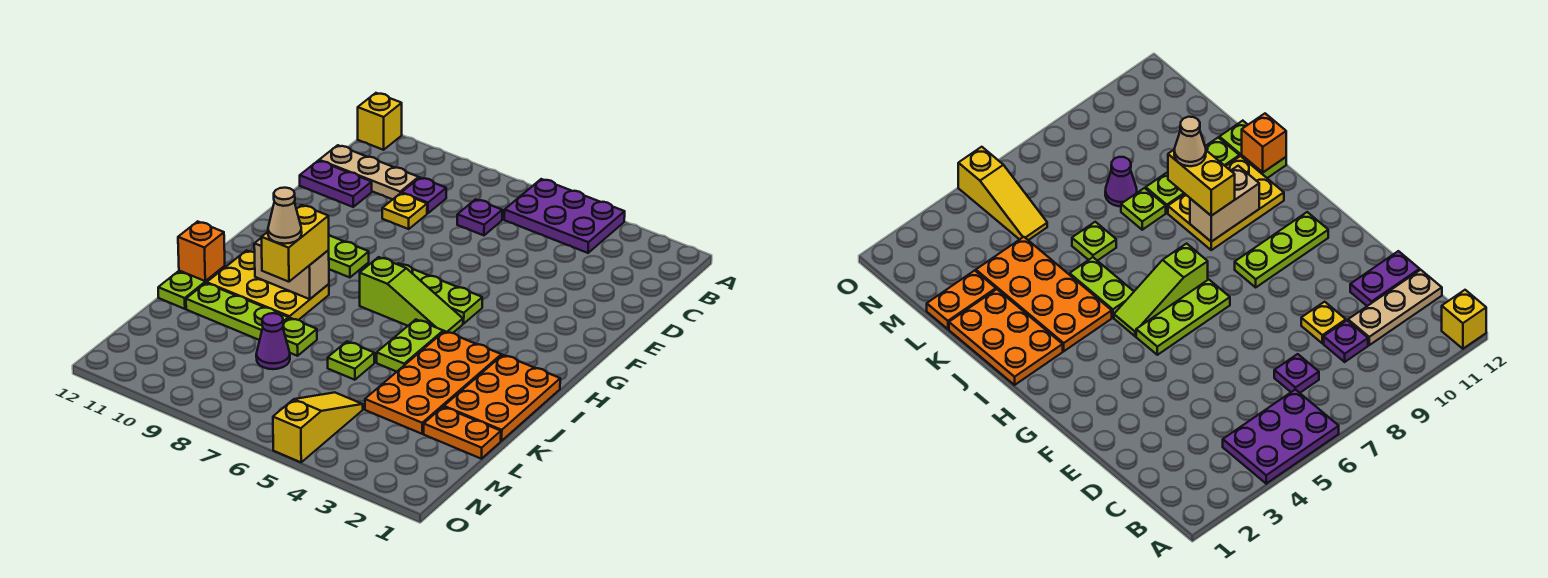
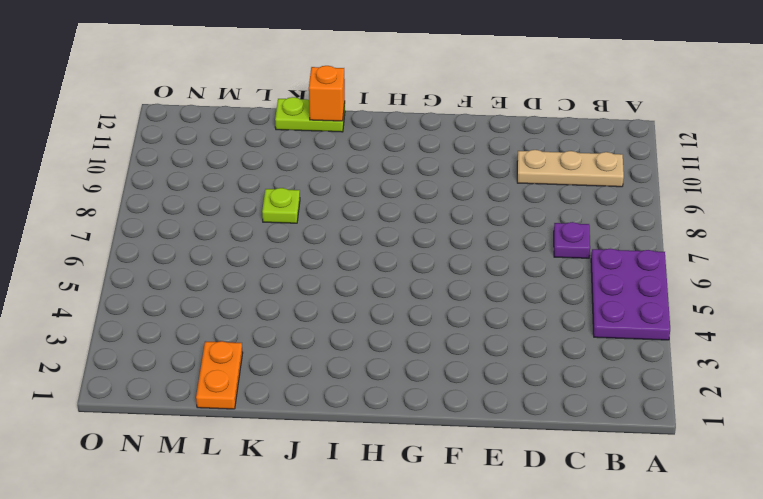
tan plate B10:D10 level 1 -> tan plate C10:C12 level 1
none -> yellow brick A12 level 1
none -> purple plate C9 level 1
none -> yellow plate D9 level 1

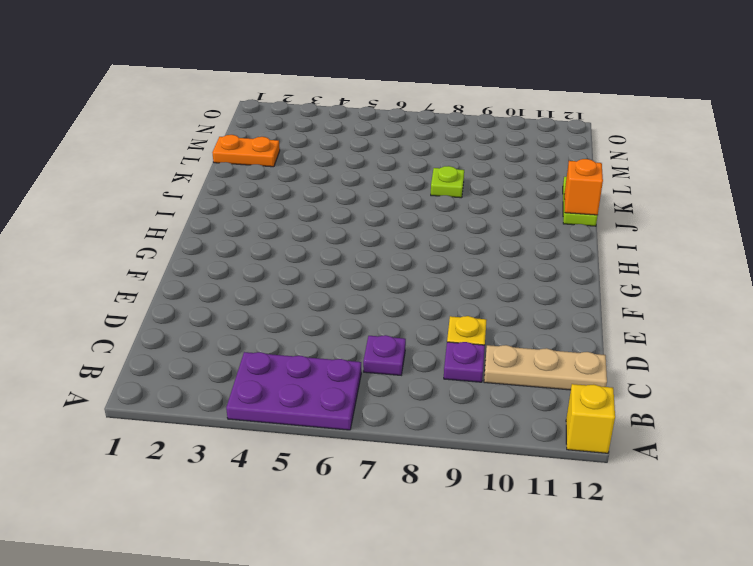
none -> purple plate D11:D12 level 1
none -> lime plate G5:G7 level 1
none -> lime plate G9:G11 level 1

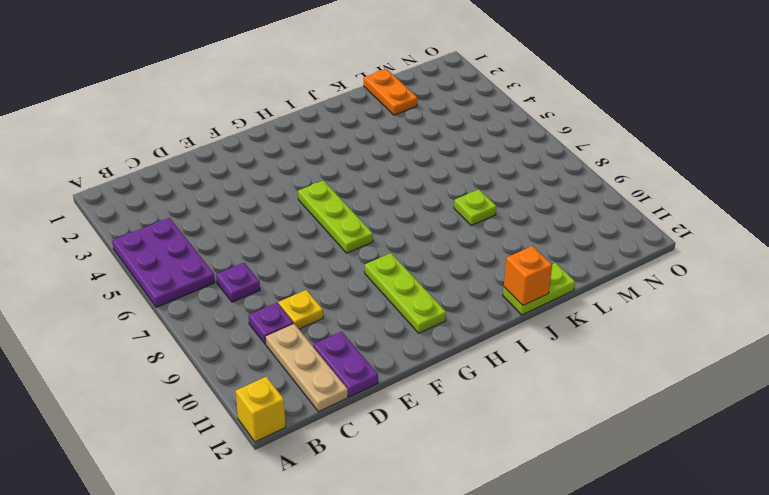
none -> lime slope H5:H7 level 1 top 7
none -> orange plate I1:K2 level 1
none -> orange plate I3:L4 level 1

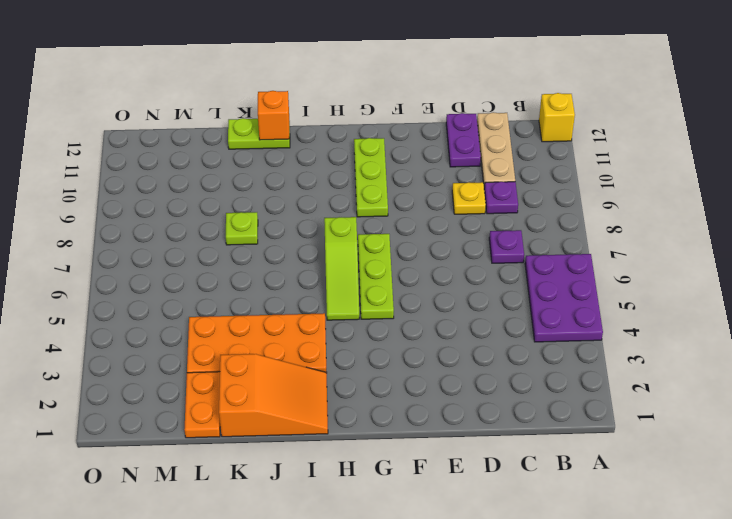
orange slope I1:K2 level 1 top K -> orange plate I1:K2 level 1
none -> lime plate I5:J5 level 1
none -> yellow plate I9:J11 level 1
none -> lime plate K6 level 1

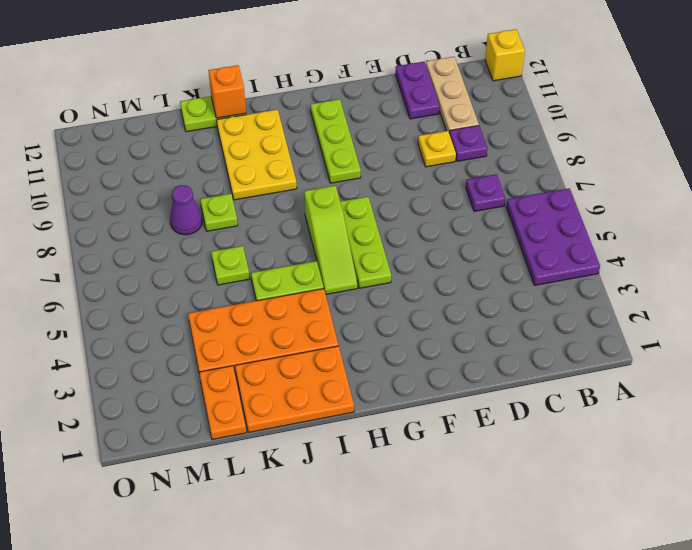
none -> lime plate K9:K11 level 1
none -> yellow slope M5:O5 level 1 top O
none -> tan brick I9:I10 level 2

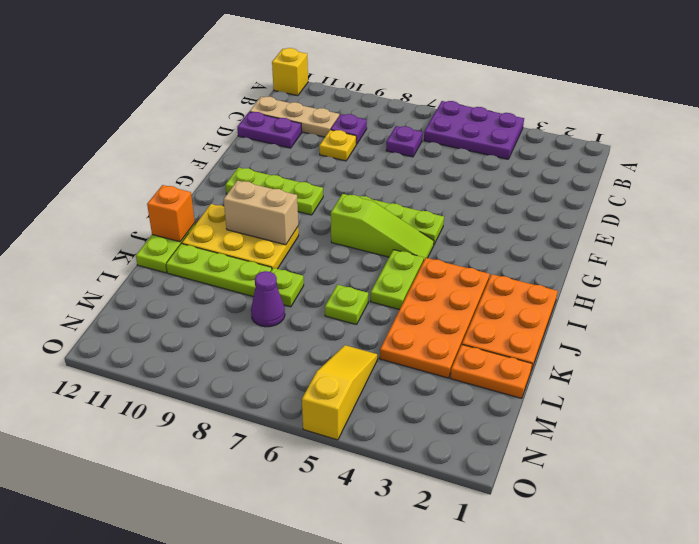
none -> yellow brick I9:J9 level 3
none -> tan cone J9 level 4

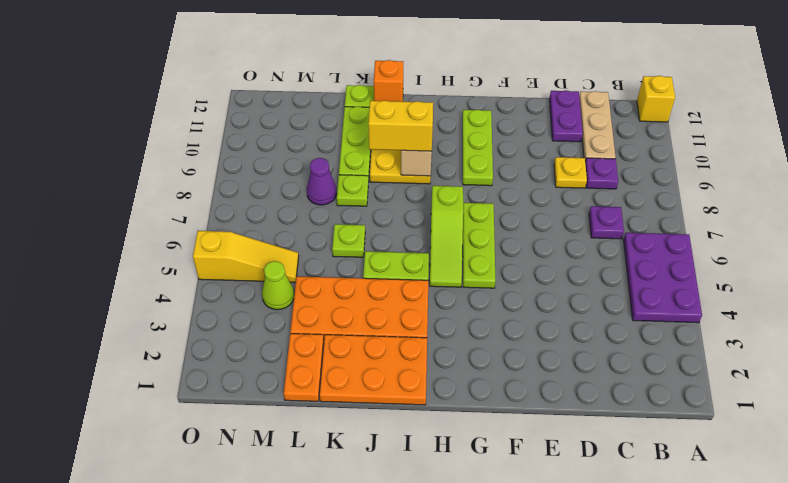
lime cone M4 level 1 -> none
none -> tan cone J9 level 4

